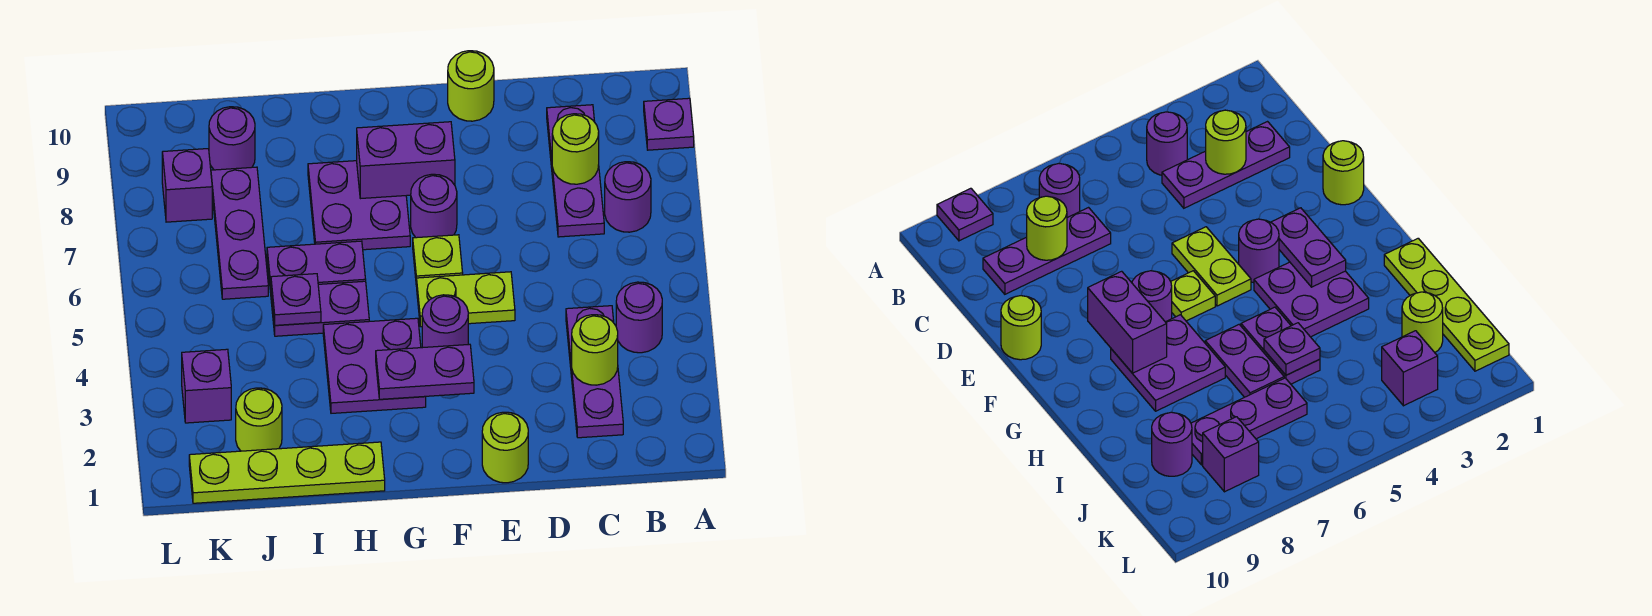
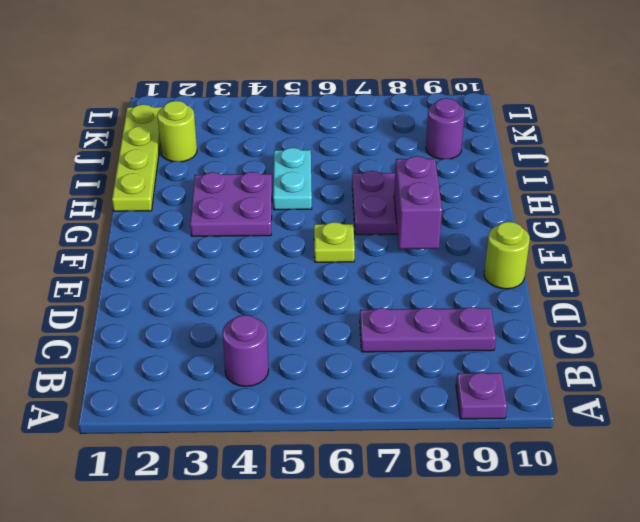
cyan plate H5:I5 level 1 -> purple plate H5:I5 level 1
none -> purple round brick B7 level 1
none -> purple plate C2:C4 level 1
none -> lime round brick E1 level 1

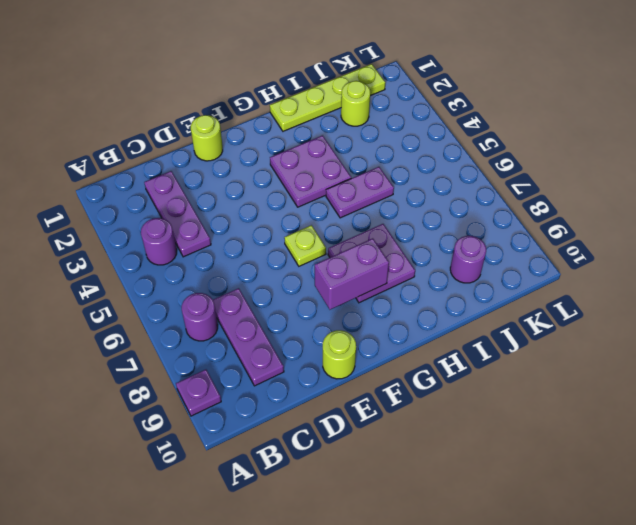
none -> lime plate E5:F5 level 1
none -> purple round brick F4 level 1
none -> purple round brick F7 level 1

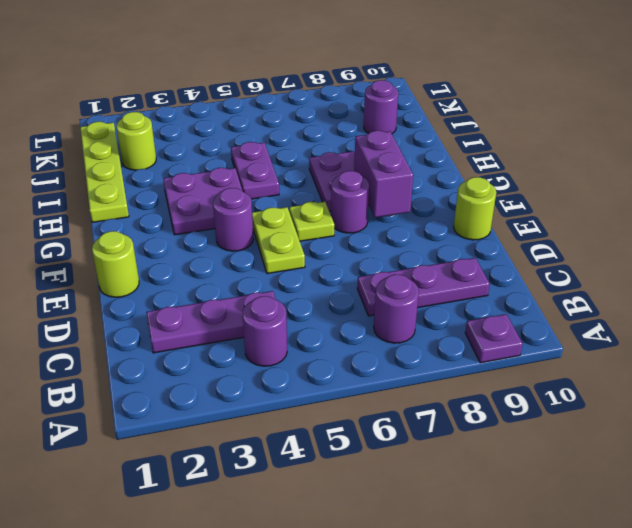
none -> purple plate H6:I6 level 1
none -> purple plate J6:J8 level 1
none -> purple brick K3 level 1

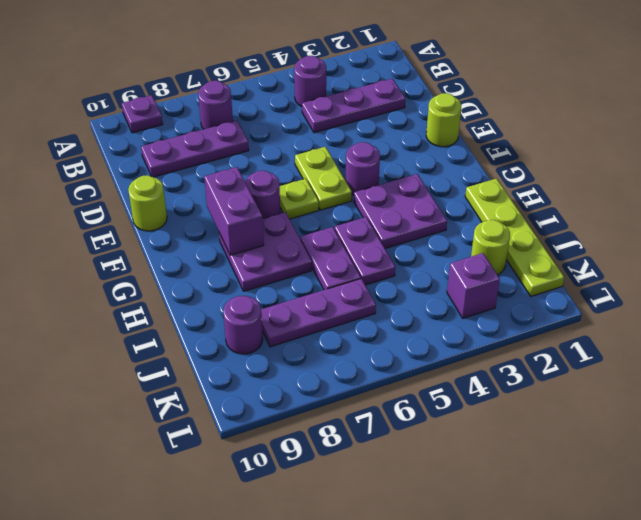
none -> purple brick K8 level 1
none -> lime round brick C3 level 2
none -> lime round brick C8 level 2

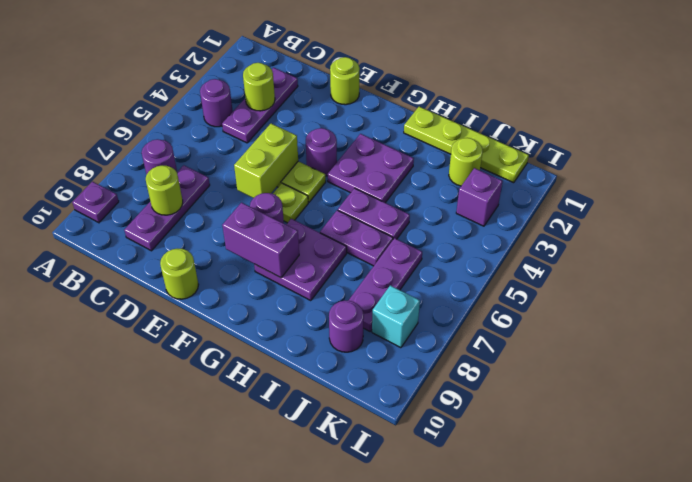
lime brick E5:E6 level 2 -> none
cyan brick K8 level 1 -> purple brick K8 level 1
none -> purple plate F3:G3 level 2
none -> purple plate I5 level 2

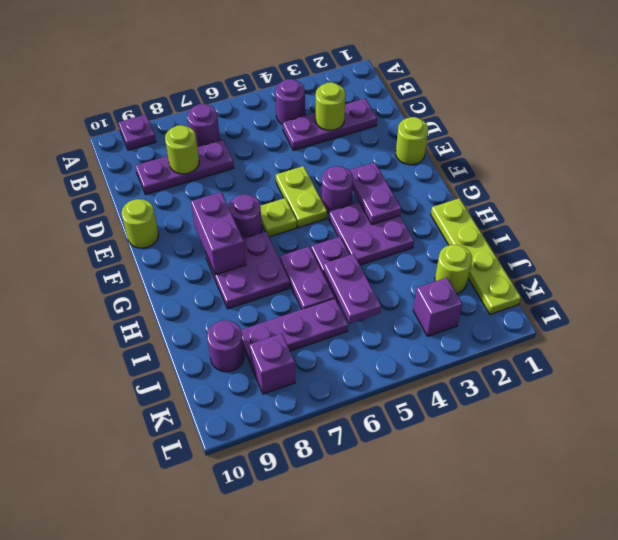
purple plate I5:J5 level 2 -> purple plate I5 level 2

